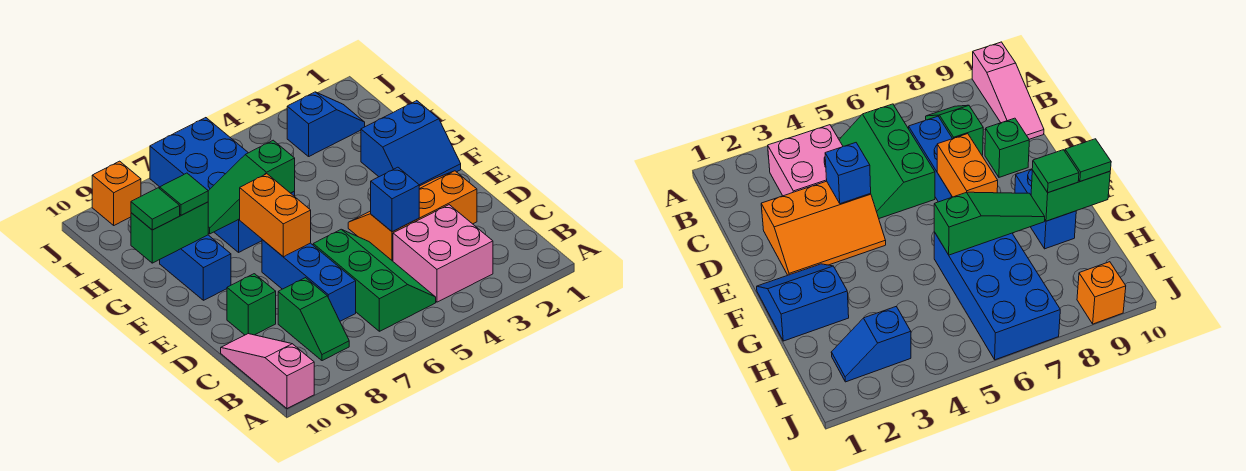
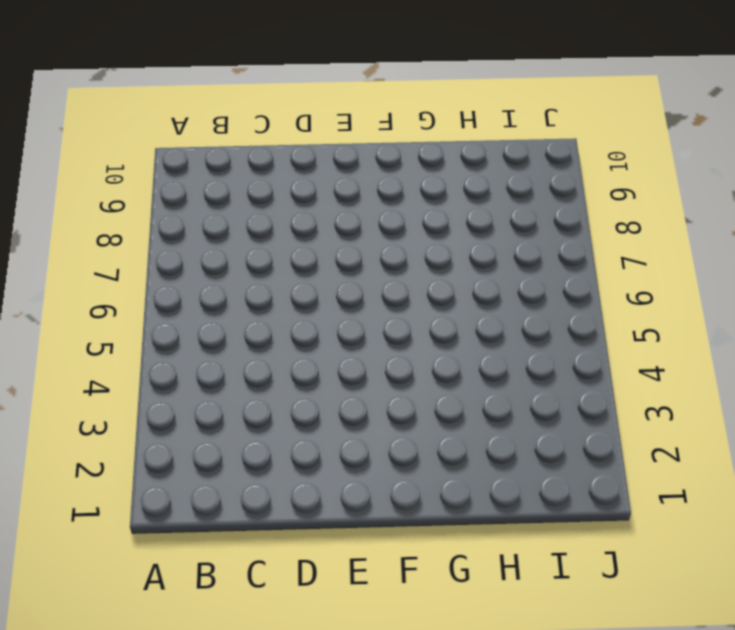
none -> pink slope A10:C10 level 1 top A
none -> pink brick B3:C4 level 1
none -> green slope B5:D6 level 1 top 6

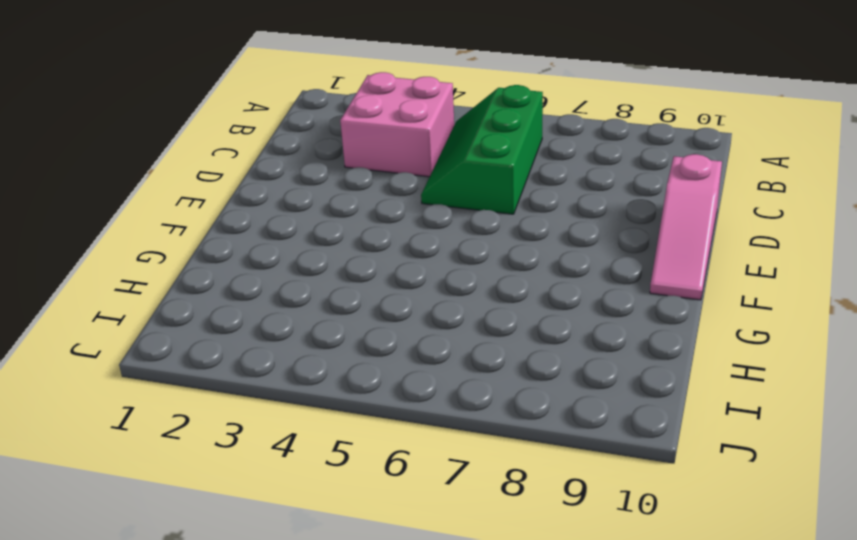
pink slope D10:F10 level 1 top D -> pink slope A10:C10 level 1 top A
none -> green slope B8:C8 level 1 top C
none -> blue brick C7:E7 level 1
none -> orange slope D2:E4 level 1 top D

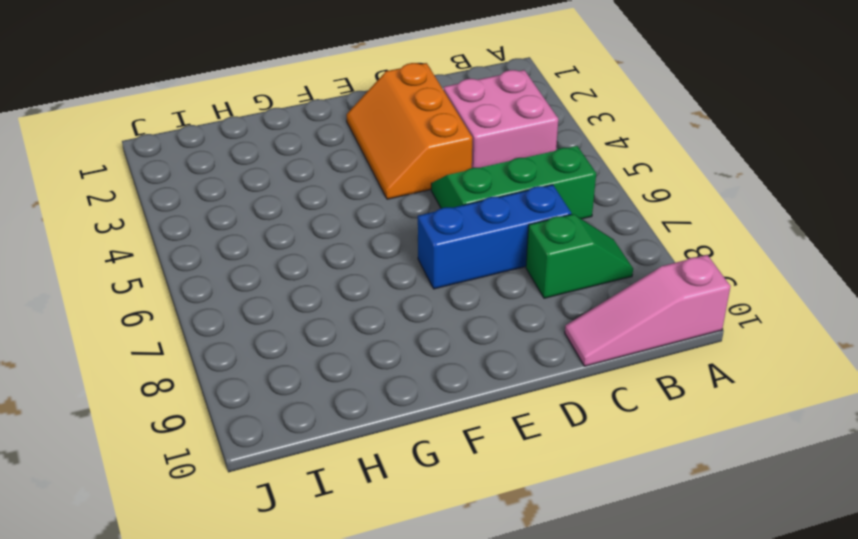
none -> green brick D9 level 1
none -> blue slope F1:G2 level 1 top G
none -> blue brick F9:G9 level 1

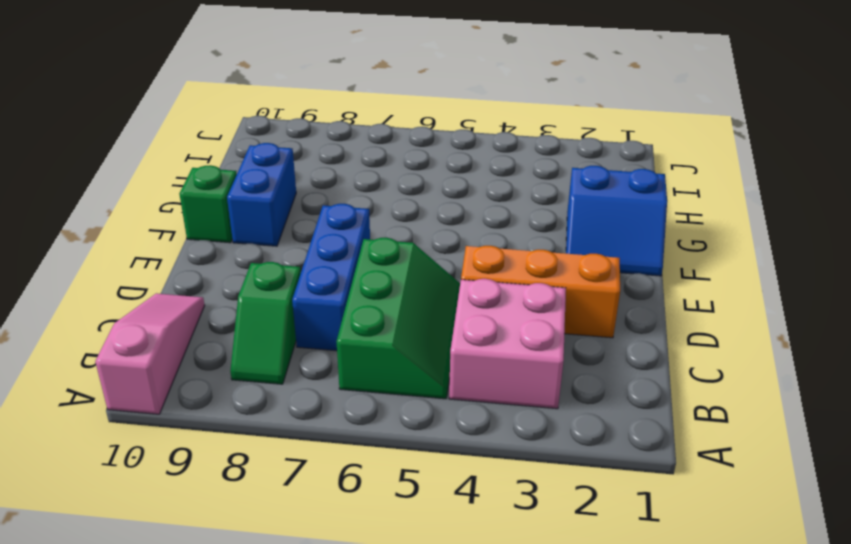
green brick F10 level 1 -> green brick D9 level 1
none -> blue brick G6:J7 level 1
none -> blue slope I2:I3 level 1 top 3
none -> orange brick J9 level 1

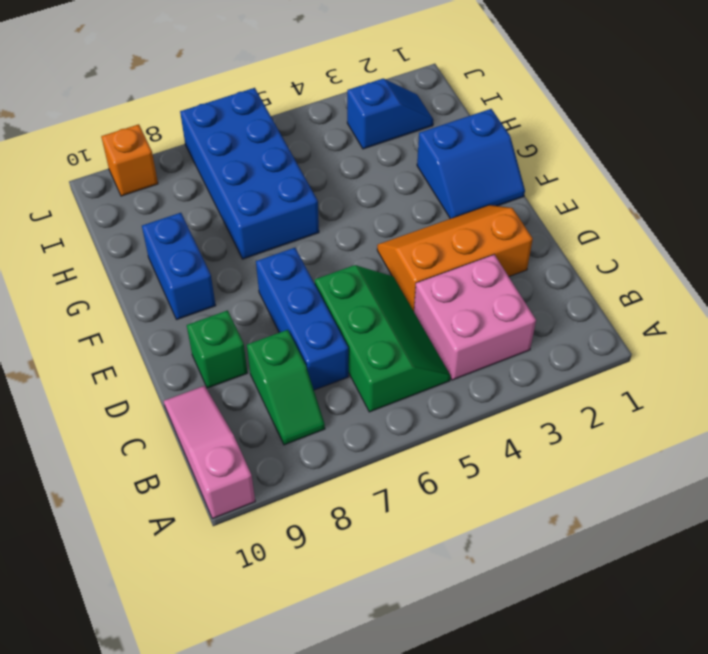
none -> blue brick D4 level 2
none -> orange brick E7:F7 level 2
none -> green slope G6:G8 level 2 top 6

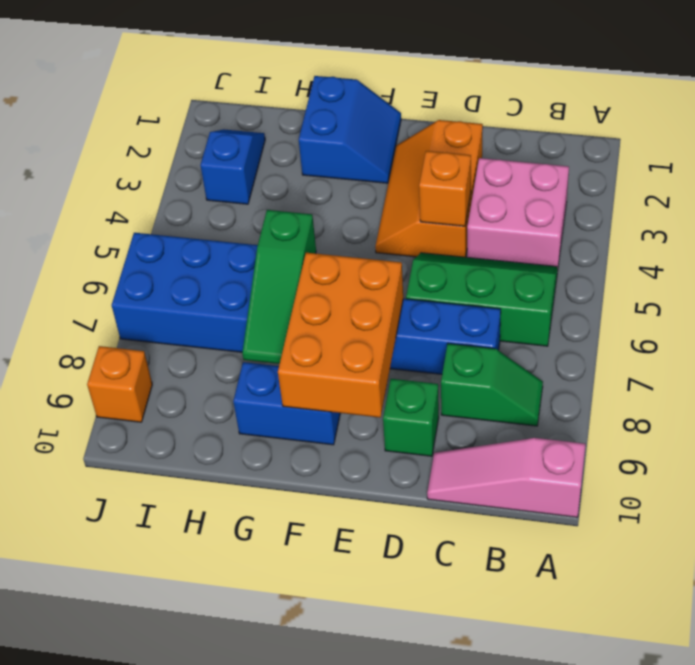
orange brick D4 level 2 -> blue brick D4 level 2
orange brick E7:F9 level 2 -> orange brick E7:F7 level 2
none -> green brick G9:G10 level 2
none -> green tile G9 level 3
none -> green tile G10 level 3

